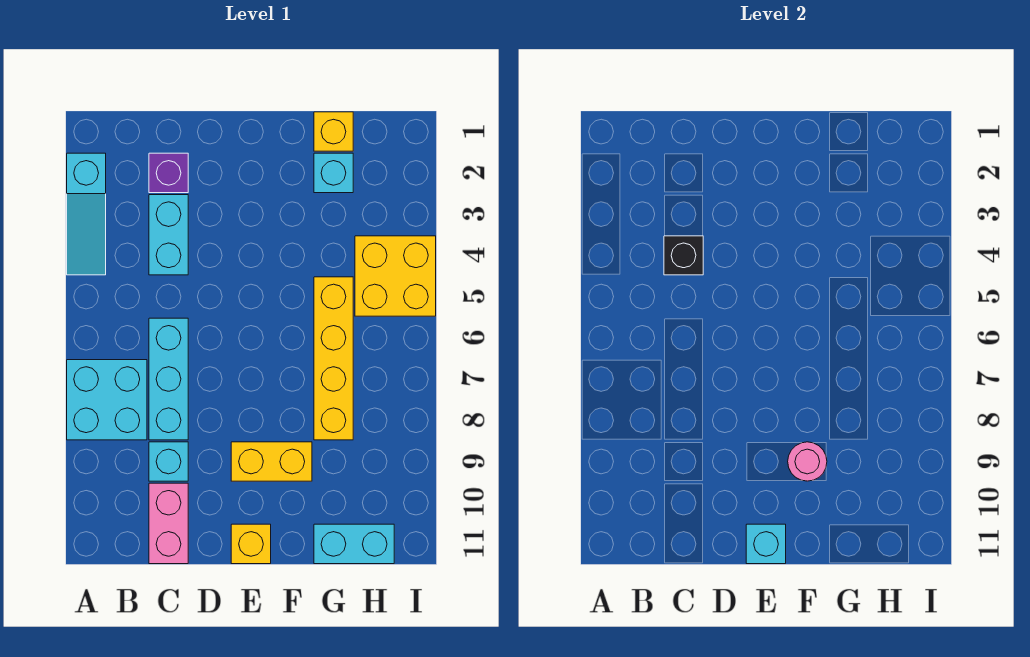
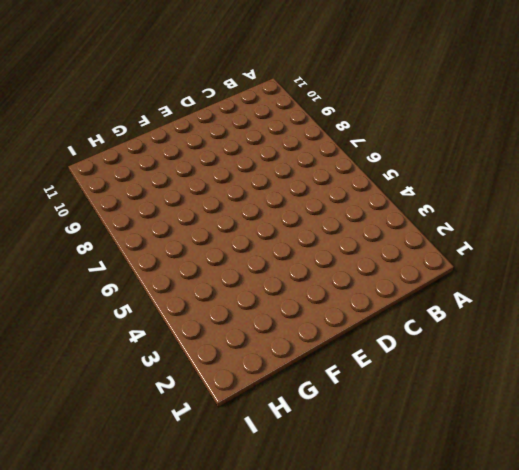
none -> cyan slope A2:A4 level 1 top 2
none -> cyan brick A7:B8 level 1
none -> purple brick C2 level 1

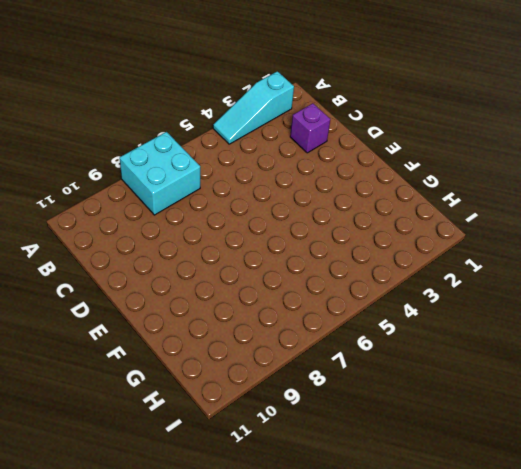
none -> cyan brick C3:C4 level 1
none -> cyan brick C6:C8 level 1
none -> cyan brick C9 level 1

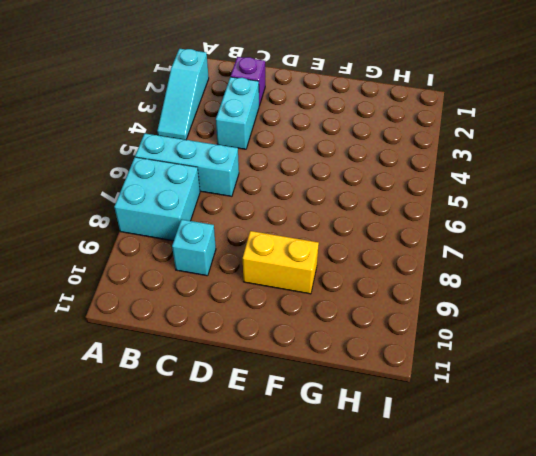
cyan brick A6:C6 level 1 -> cyan brick C6:C8 level 1
none -> pink brick C10:C11 level 1
none -> yellow brick E11 level 1
none -> yellow brick G1 level 1

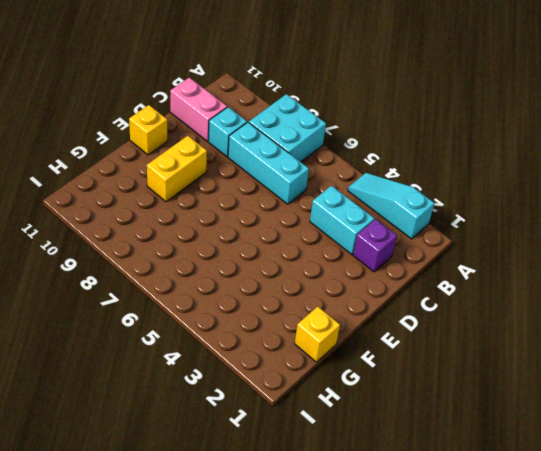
none -> cyan brick G2 level 1
none -> yellow brick G5:G8 level 1
none -> cyan brick G11:H11 level 1

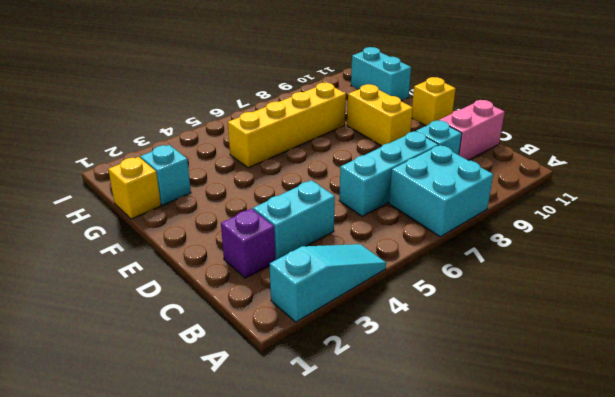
none -> yellow brick H4:I5 level 1
none -> black brick C4 level 2
none -> cyan brick E11 level 2

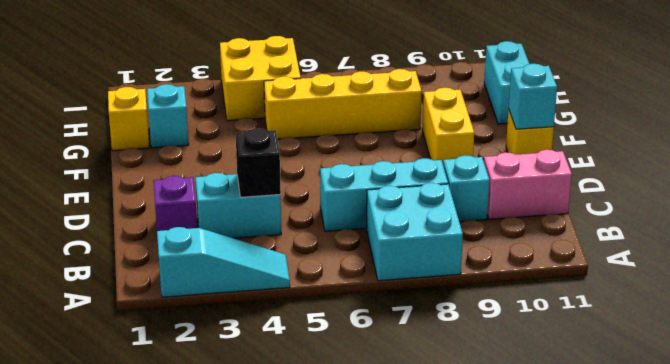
none -> pink round brick F9 level 2

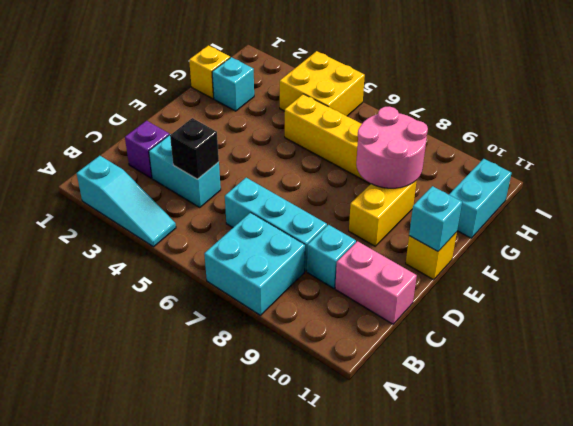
pink round brick F8:G9 level 2 -> pink round brick F9 level 2

